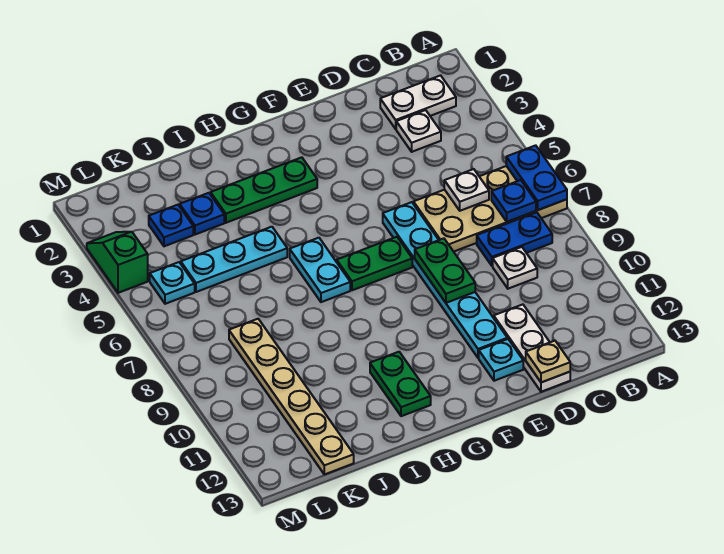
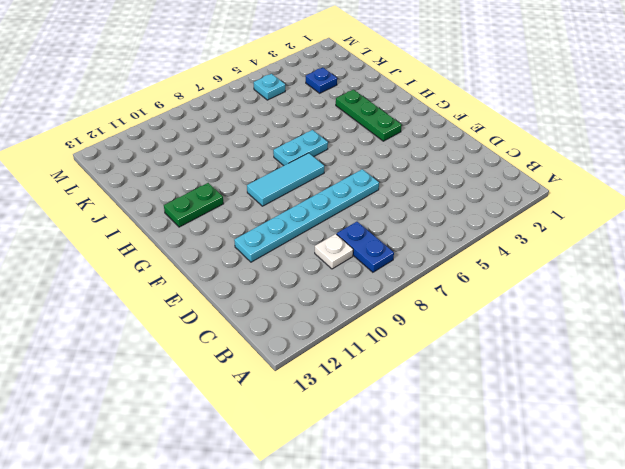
cyan tile G7:G9 level 1 -> green plate F7:G7 level 1
none -> tan plate A6:D7 level 1
none -> white plate B2:C2 level 1
none -> white plate C3 level 1

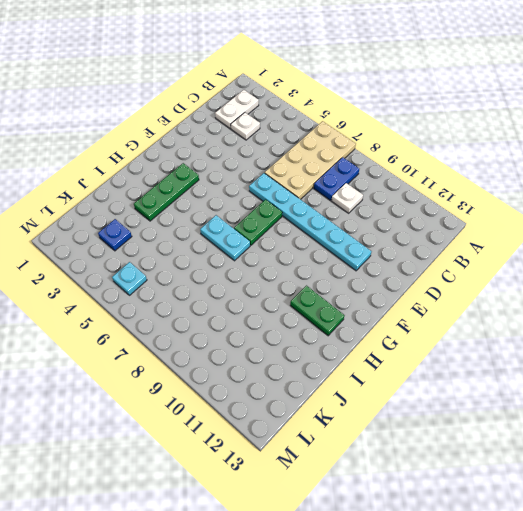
none -> white plate D11:D13 level 1
none -> cyan plate E12 level 1
none -> cyan plate I5:K5 level 1

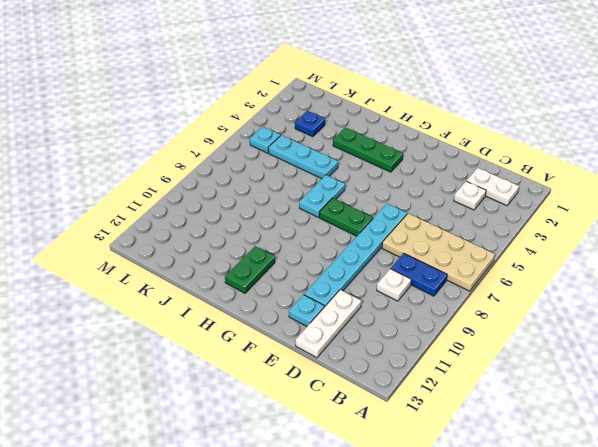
none -> blue plate J3 level 1
none -> tan plate K8:K13 level 1
none -> green slope M3:M4 level 1 top 4

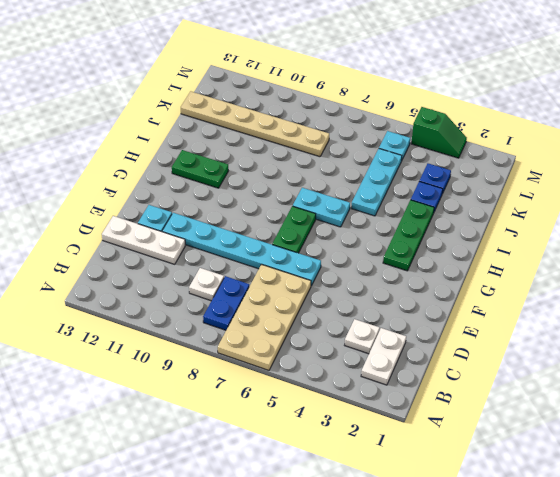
none -> blue plate A6:A7 level 2
none -> blue plate B7 level 2
none -> white plate C6 level 2

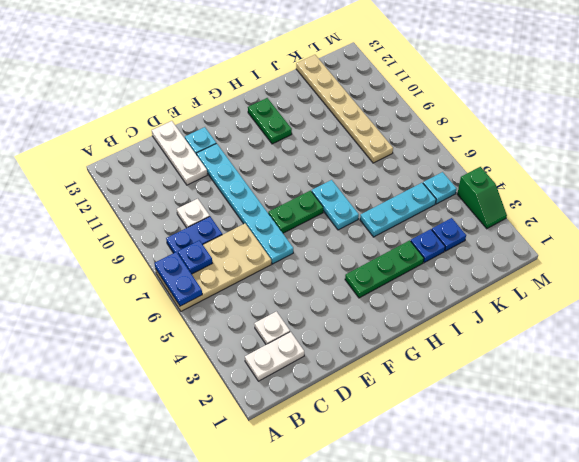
none -> white plate C6 level 2
none -> tan plate D13 level 2
none -> green plate E8:E9 level 2

